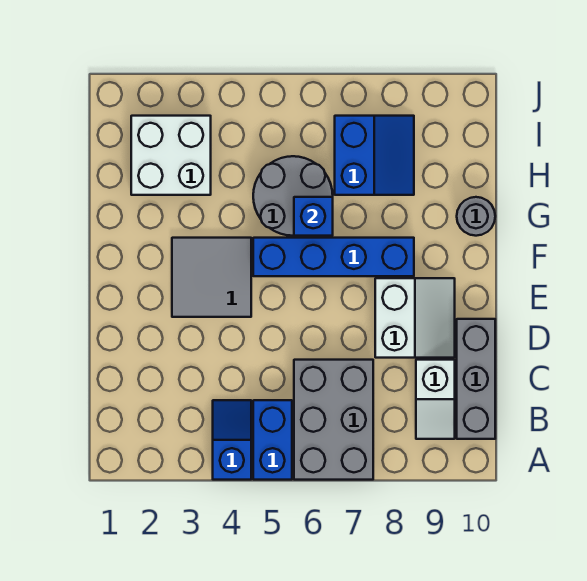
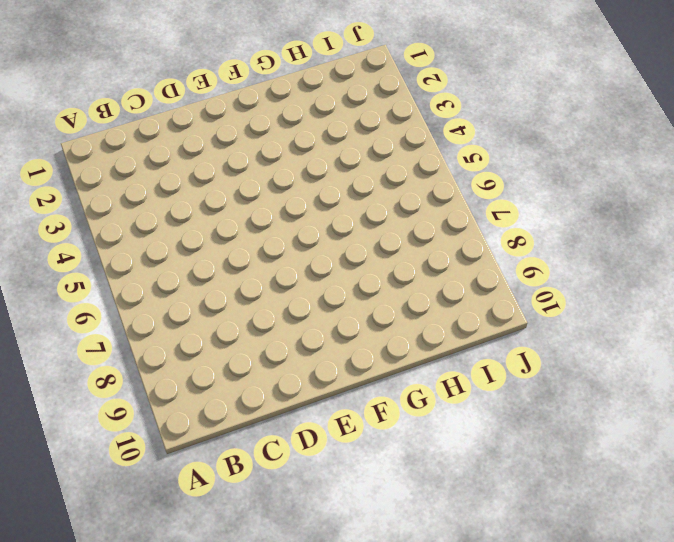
none -> blue slope A4:B4 level 1 top A
none -> blue brick A5:B5 level 1
none -> grey brick A6:C7 level 1

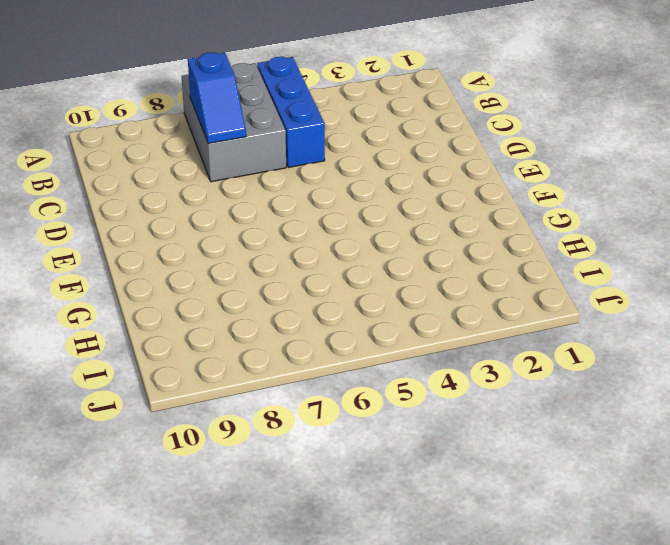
blue brick A5:C5 level 1 -> blue brick A5:B5 level 1
blue slope B7:C7 level 2 top B -> blue slope A4:B4 level 1 top A
none -> white slope B9:C9 level 1 top C
none -> grey brick B10:D10 level 1
none -> white slope D8:E9 level 1 top 8

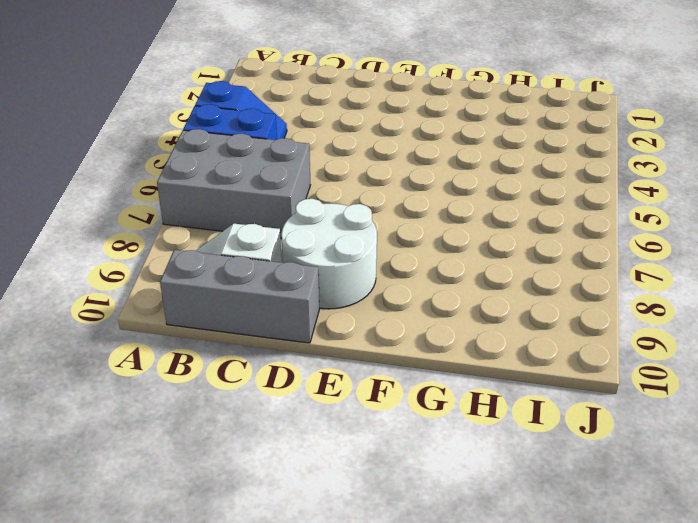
white round brick D8:E9 level 1 -> white slope D8:E9 level 1 top 8
none -> grey tile E3:F4 level 1
none -> blue brick F5:F8 level 1
none -> grey round brick G5:H6 level 1

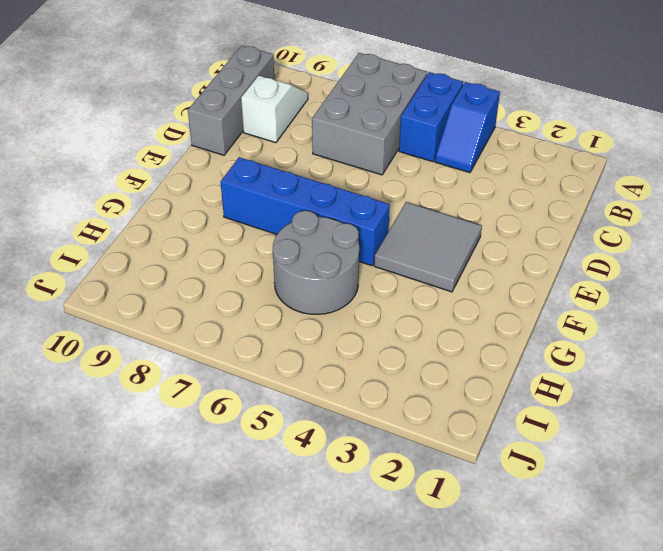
none -> white slope D8:E9 level 1 top 8
none -> grey round brick G10 level 1
none -> white brick H2:I3 level 1

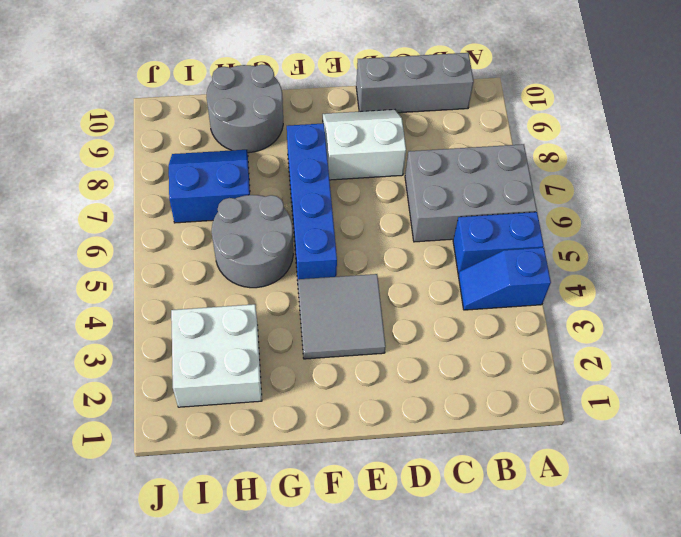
grey round brick G9:H10 level 1 -> grey round brick G10 level 1
none -> white slope B9:C9 level 1 top C
none -> blue brick G6 level 2

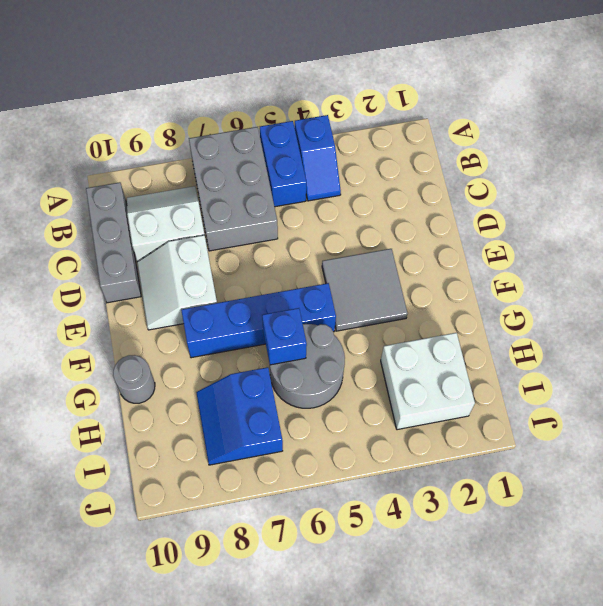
white slope B8:C9 level 1 top C -> white slope B9:C9 level 1 top C

